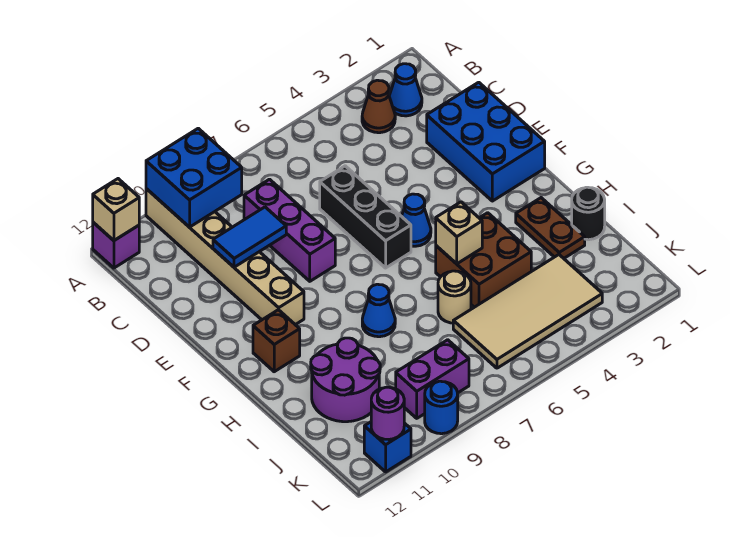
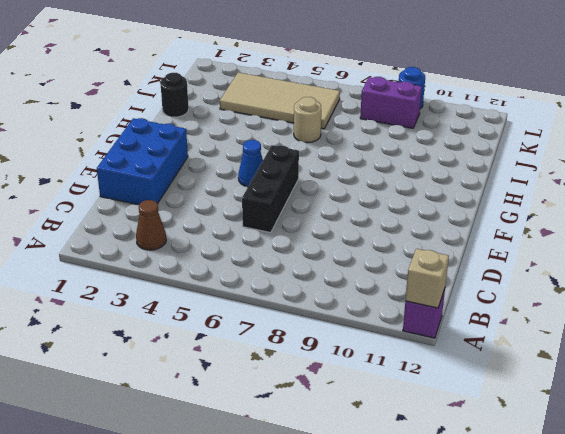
none -> tan brick A10:F10 level 1
none -> blue cone B2 level 1
none -> purple brick C8:E8 level 1

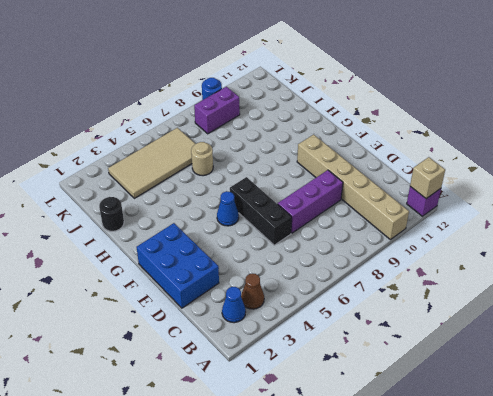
purple brick D7:D9 level 1 -> purple brick C8:E8 level 1
none -> brown brick G11 level 1
none -> brown plate H2:I2 level 1
none -> brown brick H4:I5 level 1

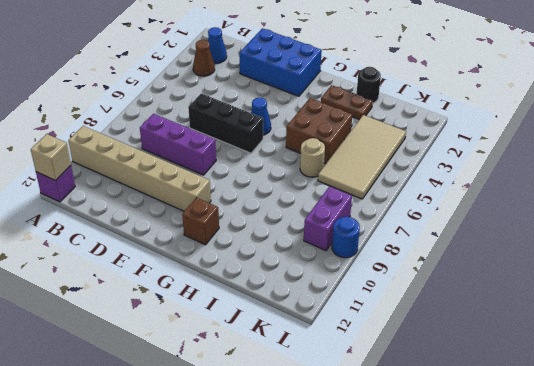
none -> blue cone H8 level 1
none -> purple round brick I10:J11 level 1
none -> blue brick L11 level 1

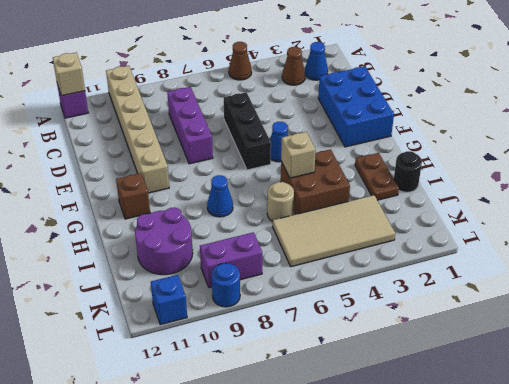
brown cone A5 level 1 -> none
none -> blue brick A9:B10 level 2
none -> blue tile D9:D10 level 2
none -> purple round brick L11 level 2

